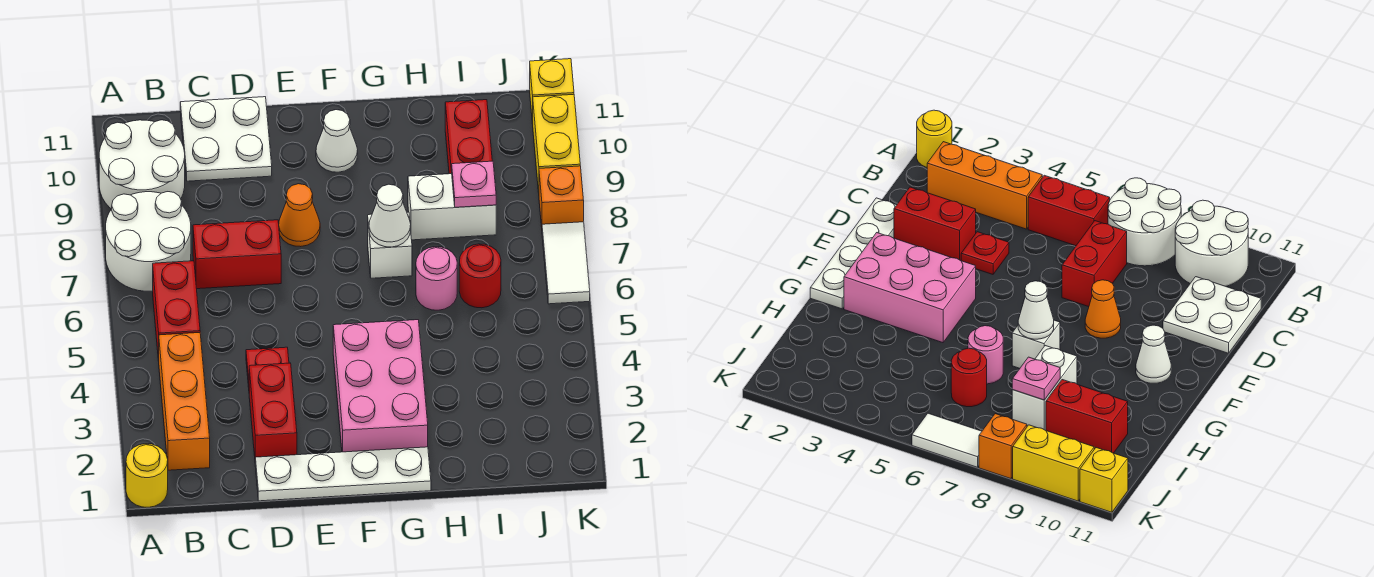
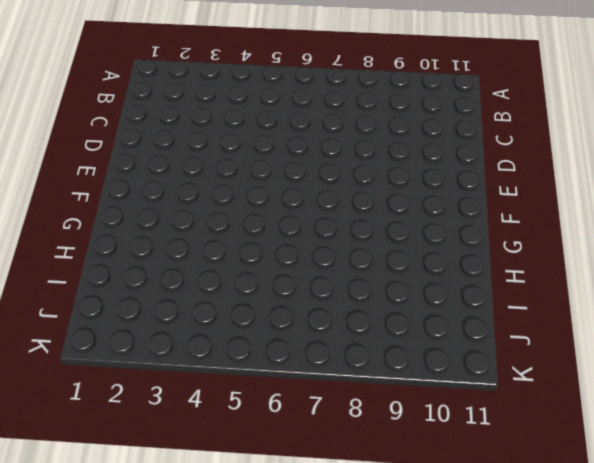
none -> yellow round brick A1 level 1
none -> white round brick A7:B8 level 1
none -> white round brick A9:B10 level 1

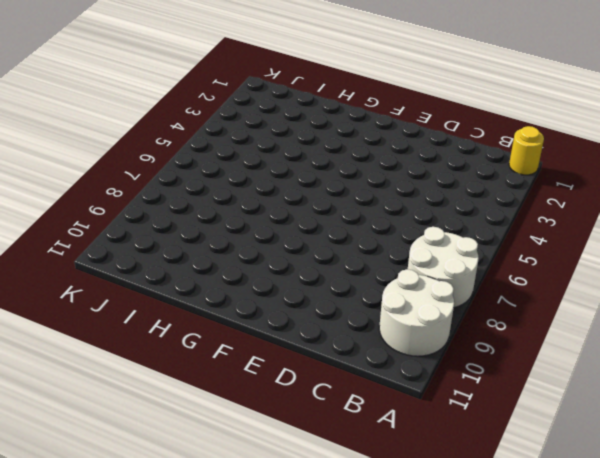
none -> orange brick B2:B4 level 1
none -> red brick B5:B6 level 1
none -> red brick C7:D7 level 1

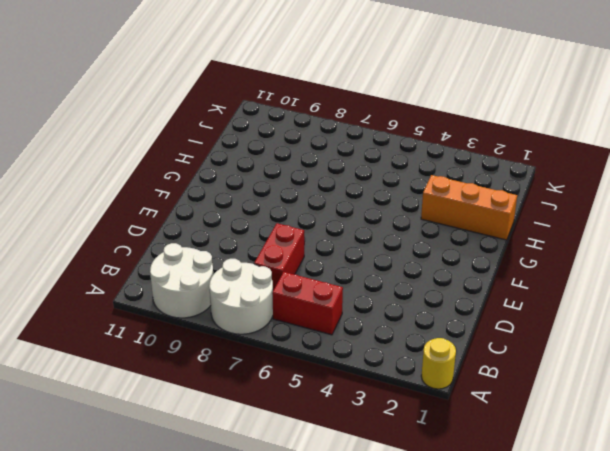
orange brick H1:H3 level 1 -> orange brick B2:B4 level 1
none -> white plate C10:D11 level 1
none -> white plate D1:G1 level 1
none -> red brick D2:D3 level 1

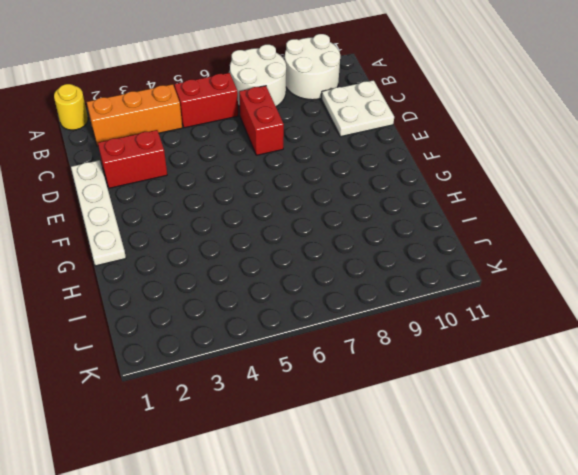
none -> red plate D4 level 1
none -> orange cone E8 level 1
none -> pink brick F2:G4 level 1

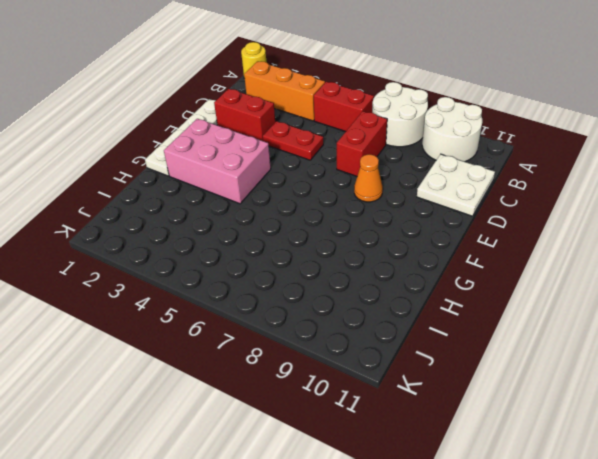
red plate D4:D5 level 1 -> red plate D4 level 1
none -> white cone F10 level 1
none -> white brick G7 level 1
none -> pink round brick H6 level 1

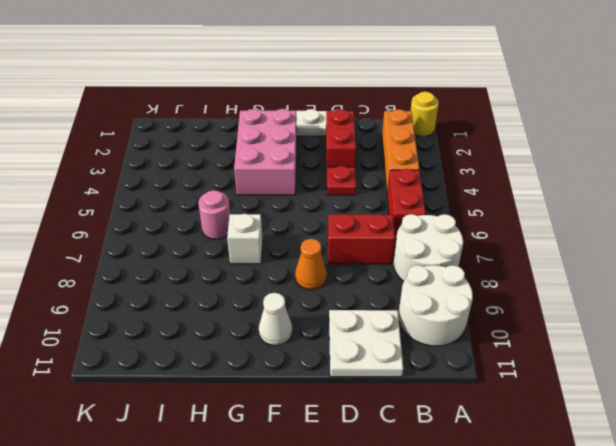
none -> white brick H8:I8 level 1
none -> red round brick I6 level 1
none -> red brick I9:I10 level 1

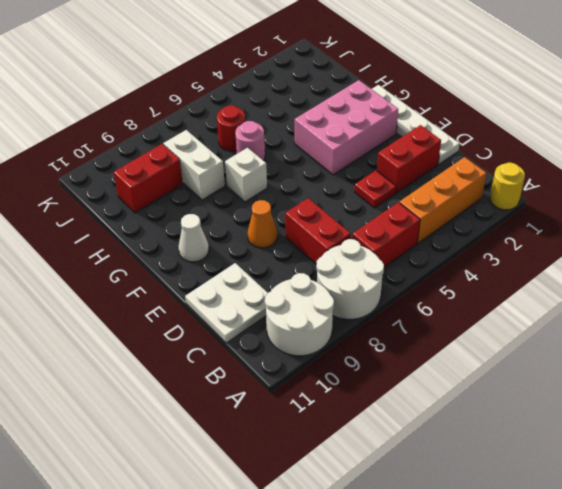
none -> white tile K6:K7 level 1
none -> orange brick K8 level 1
none -> yellow brick K9:K10 level 1

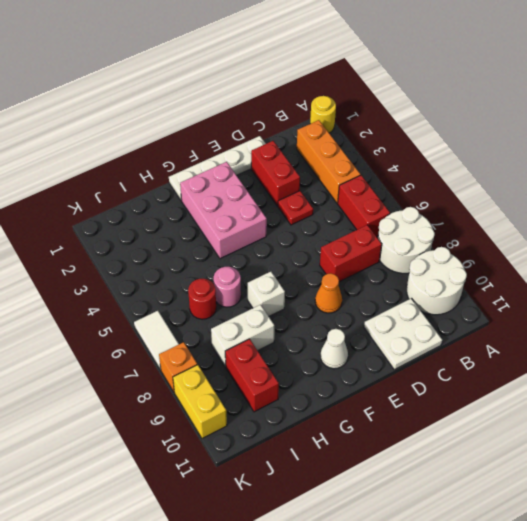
none -> yellow brick K11 level 1
none -> white cone G7 level 2
none -> pink plate I8 level 2

